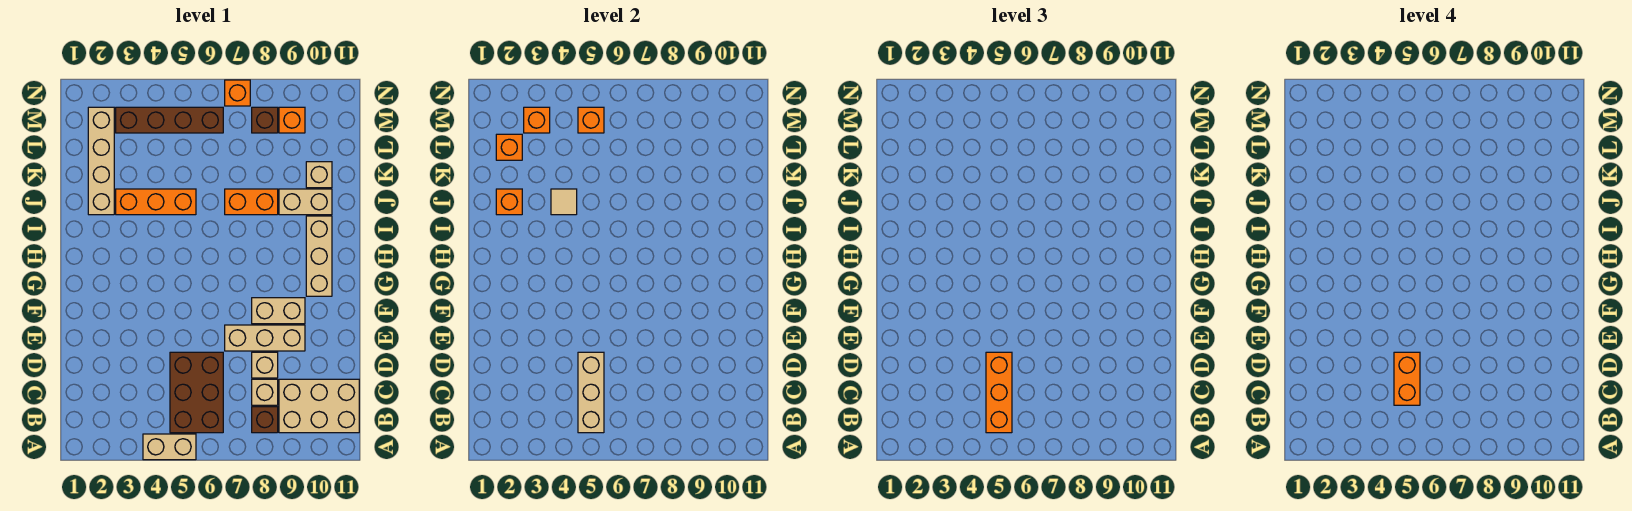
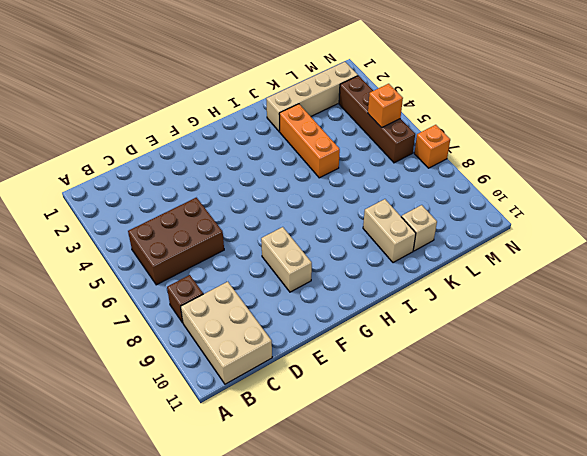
none -> tan brick A4:A5 level 1
none -> tan brick C8 level 1
none -> tan brick D8 level 1

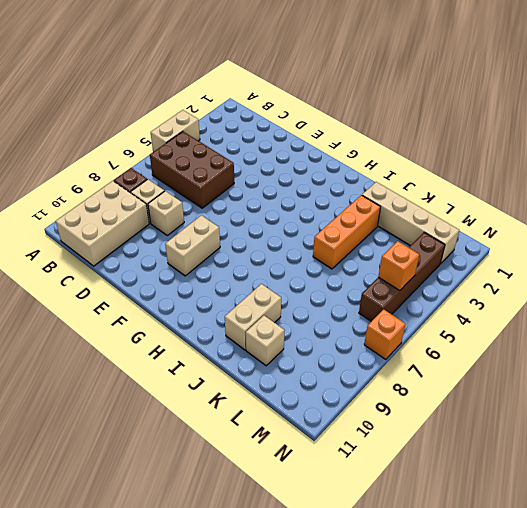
none -> tan brick E7:E9 level 1
none -> tan brick G10:I10 level 1
none -> orange brick J7:J8 level 1

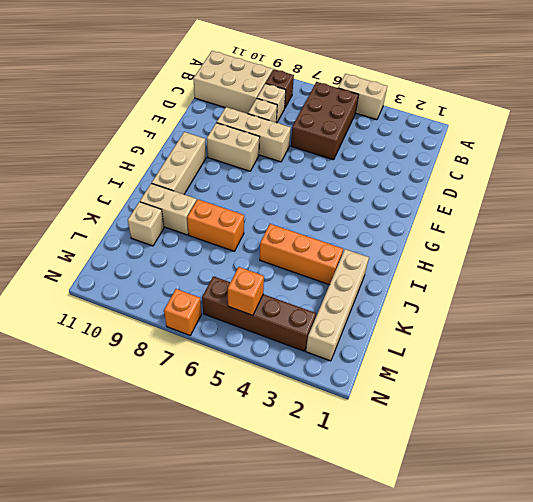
none -> brown brick M8 level 1
none -> orange brick M9 level 1
none -> tan brick B5:D5 level 2

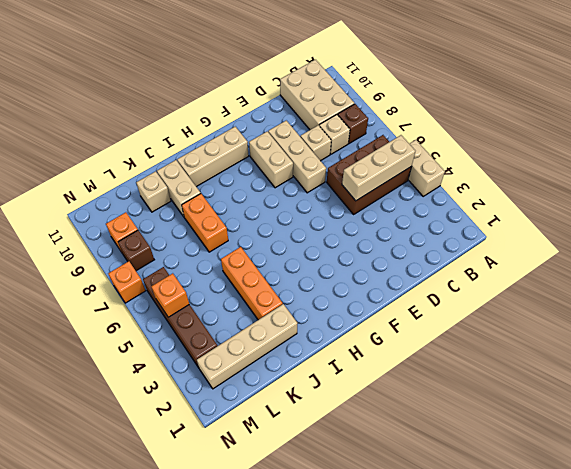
none -> orange brick J2 level 2
none -> tan tile J4 level 2
none -> orange brick L2 level 2

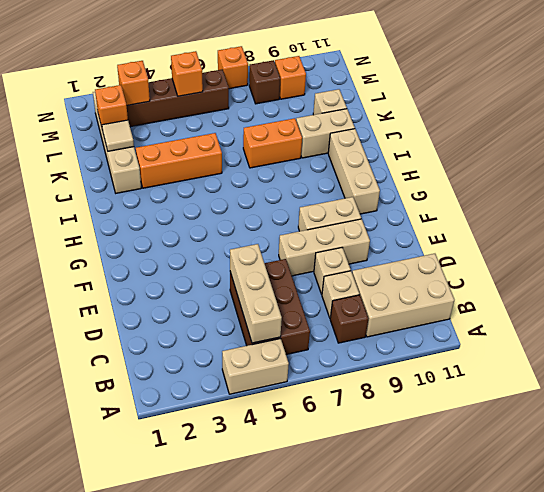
tan tile K2 level 2 -> tan tile J4 level 2
none -> orange brick J2 level 2
none -> orange brick B5:D5 level 3
none -> orange brick C5:D5 level 4

